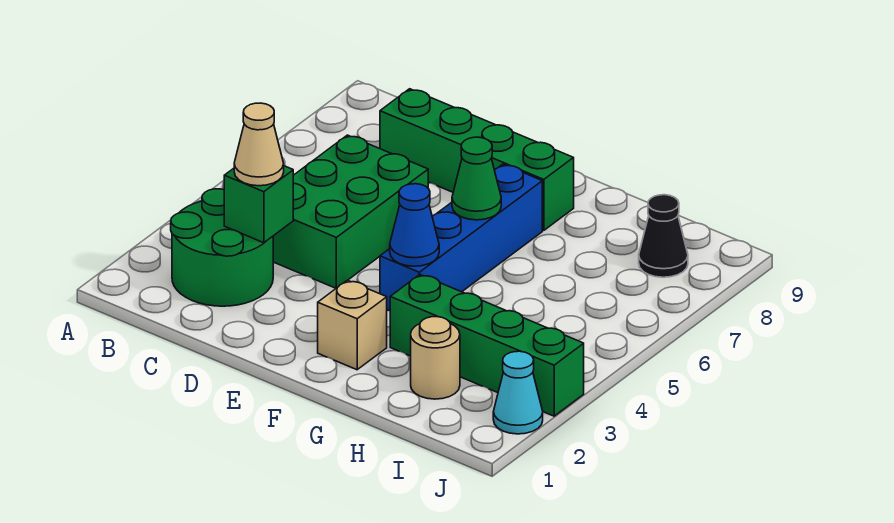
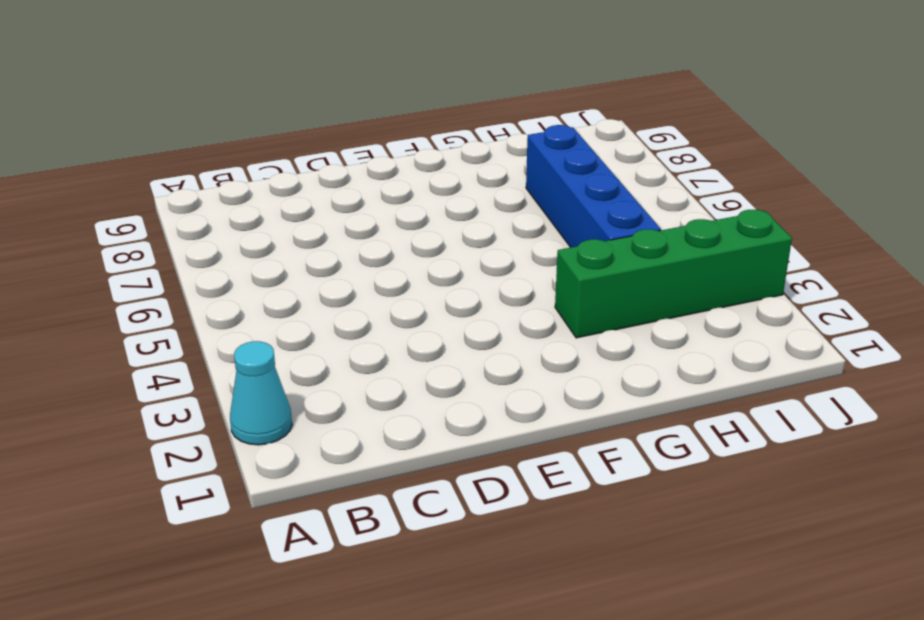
cyan cone A2 level 1 -> cyan cone J2 level 1
blue brick H4:H7 level 1 -> blue brick F4:F7 level 1
none -> green round brick B2:C3 level 1
none -> green brick C4:D6 level 1
none -> green brick C8:F8 level 1

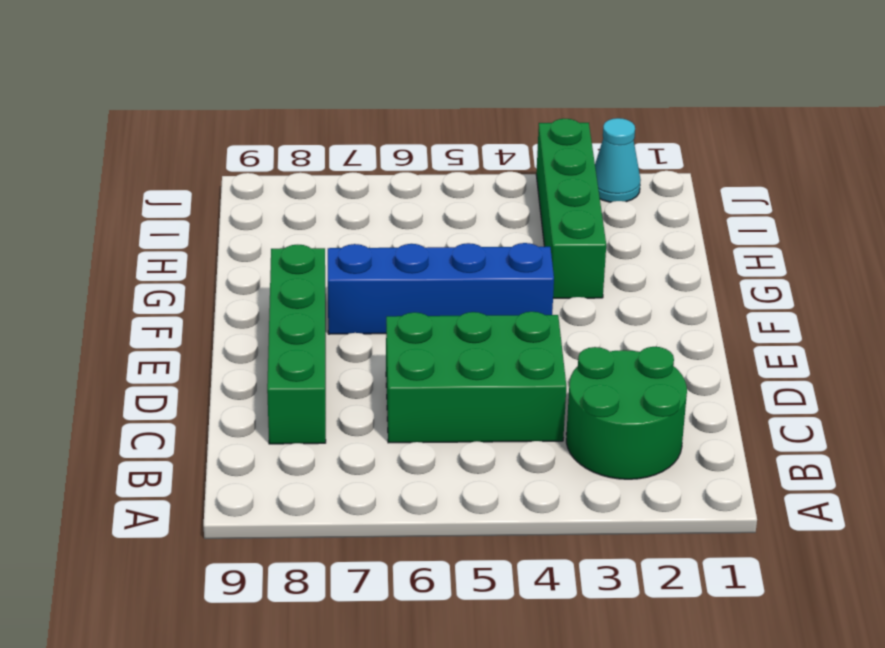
none -> tan brick F2 level 1
none -> tan round brick H2 level 1
none -> black cone I8 level 1

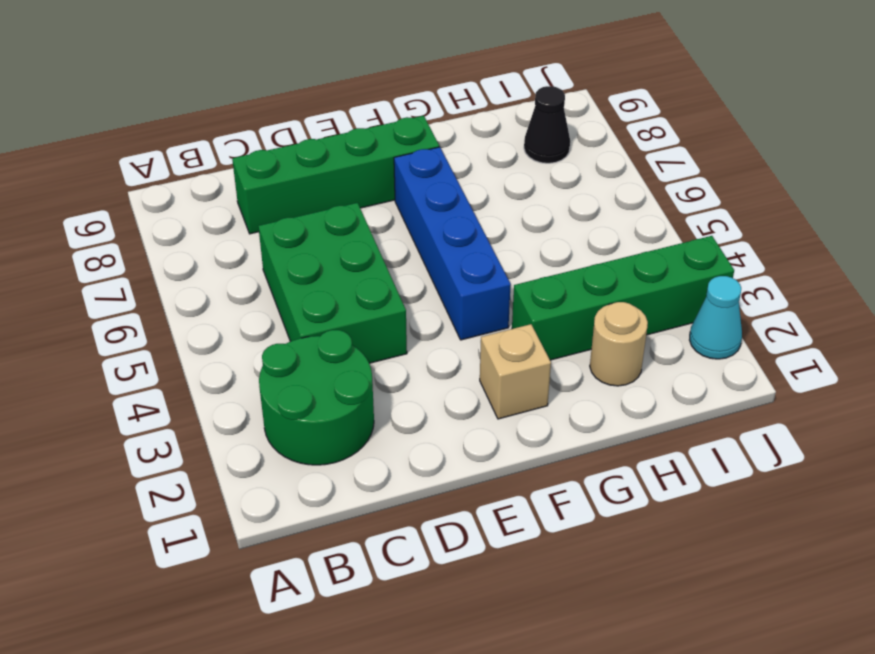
none -> green brick C3 level 2
none -> blue cone F4 level 2
none -> green cone F6 level 2

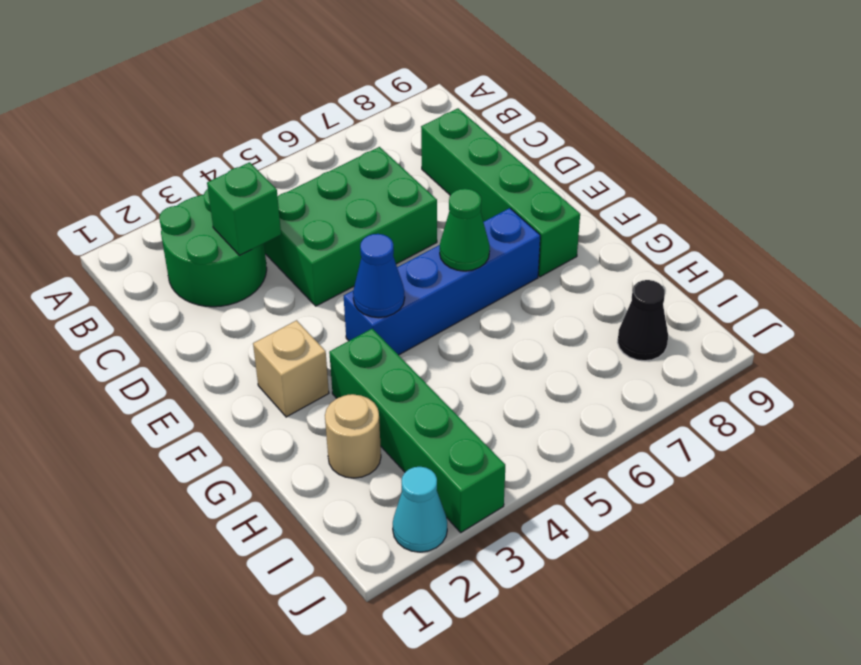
none -> tan cone C3 level 3

